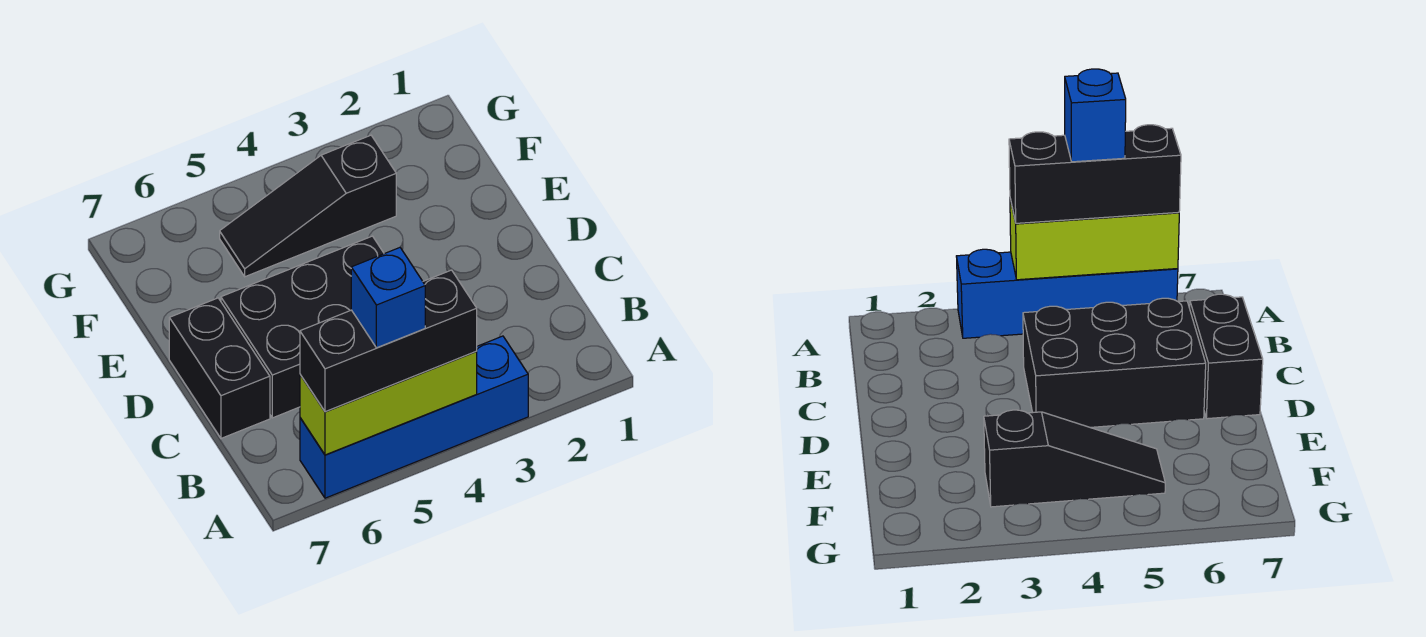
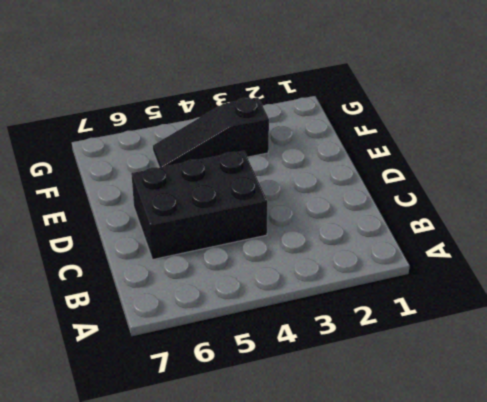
none -> blue brick A3:A6 level 1
none -> black brick C7:D7 level 1

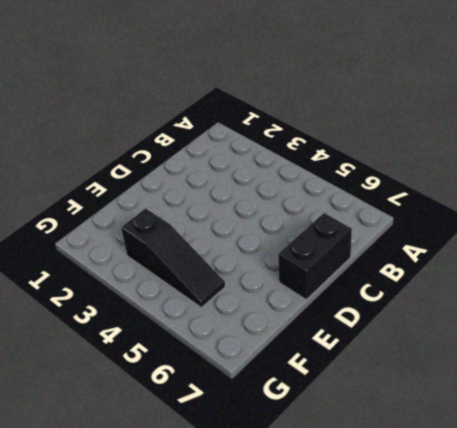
none -> blue brick A3:A6 level 1
none -> black brick C4:D6 level 1

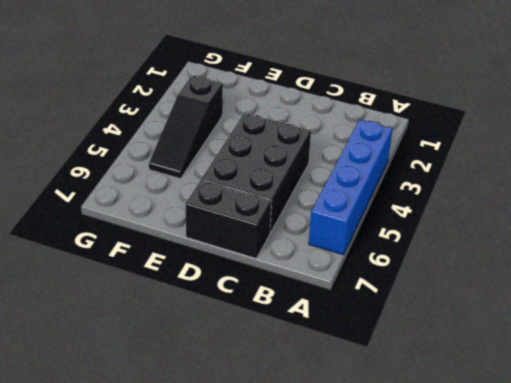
none -> lime brick A4:A6 level 2
none -> black brick A4:A6 level 3

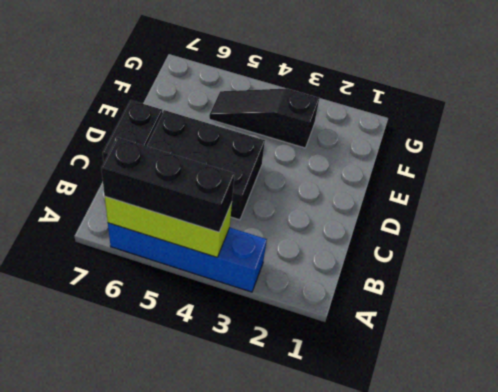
none -> blue brick A5 level 4

